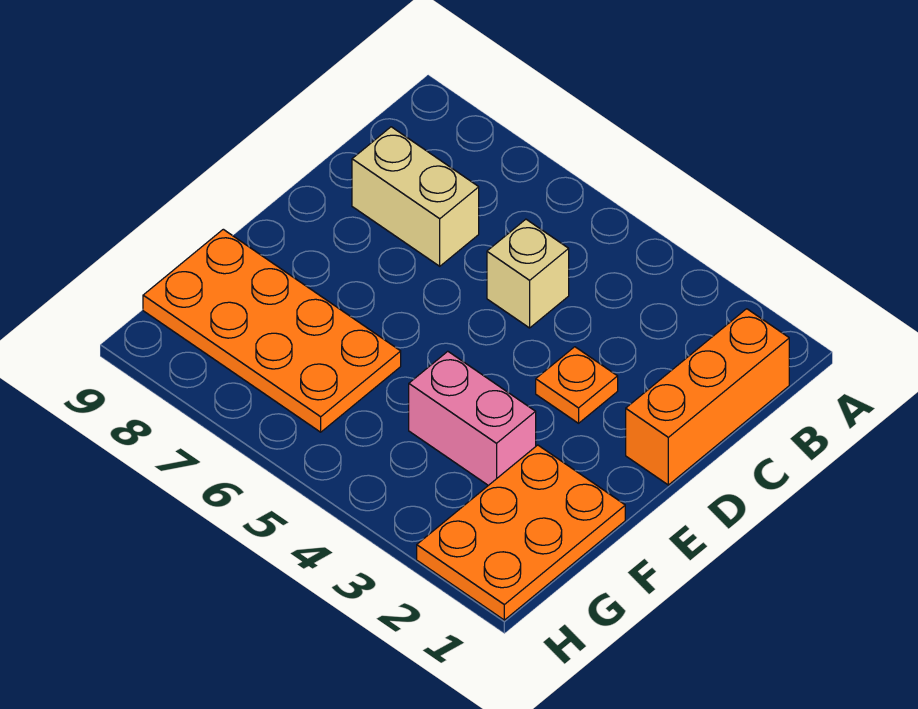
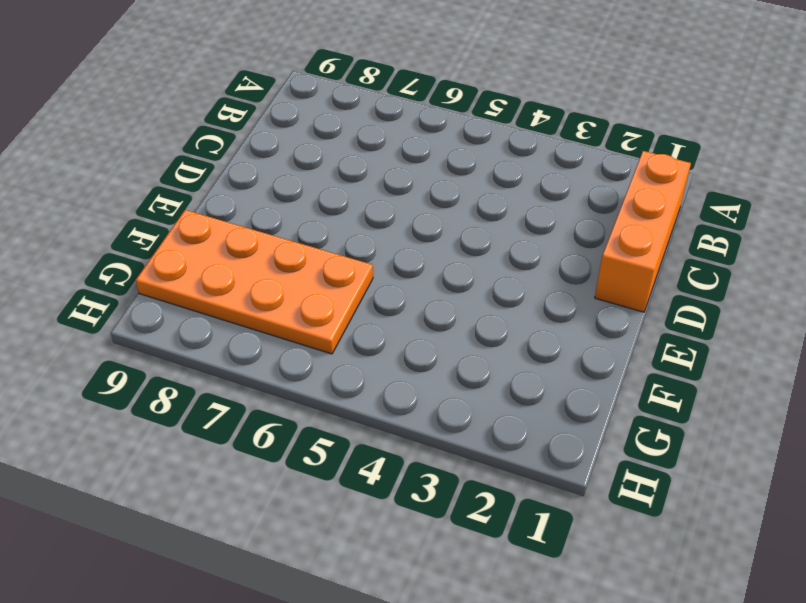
none -> tan brick C5 level 1
none -> tan brick C7:C8 level 1

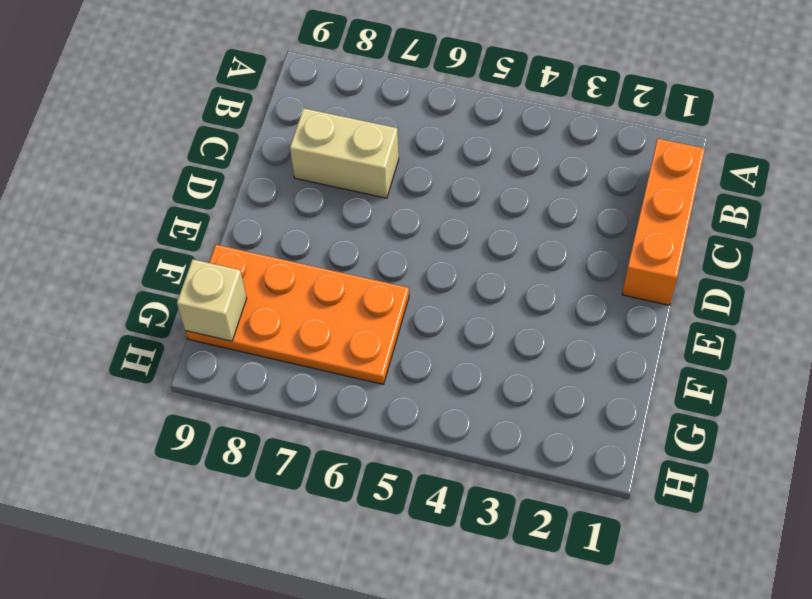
tan brick G9 level 2 -> tan brick C5 level 1
none -> orange plate D3 level 1
none -> orange plate F1:H2 level 1

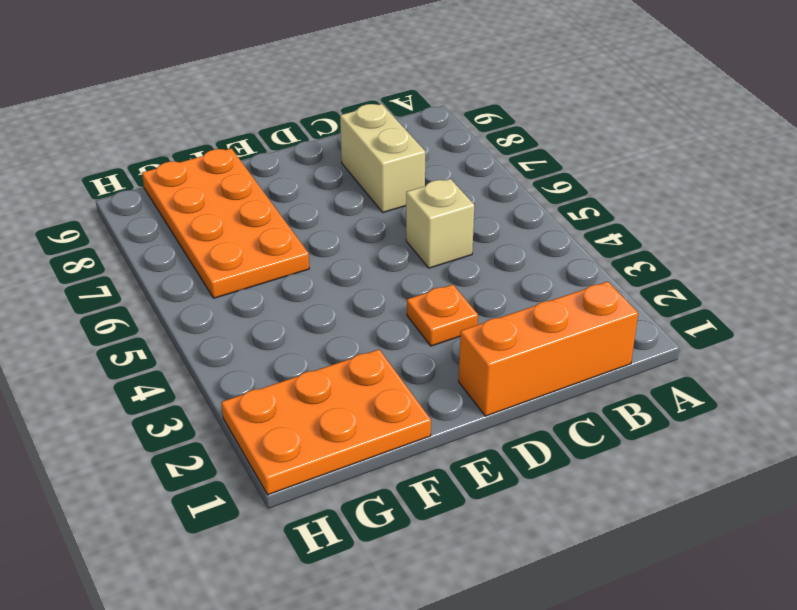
none -> pink brick F3:F4 level 1

